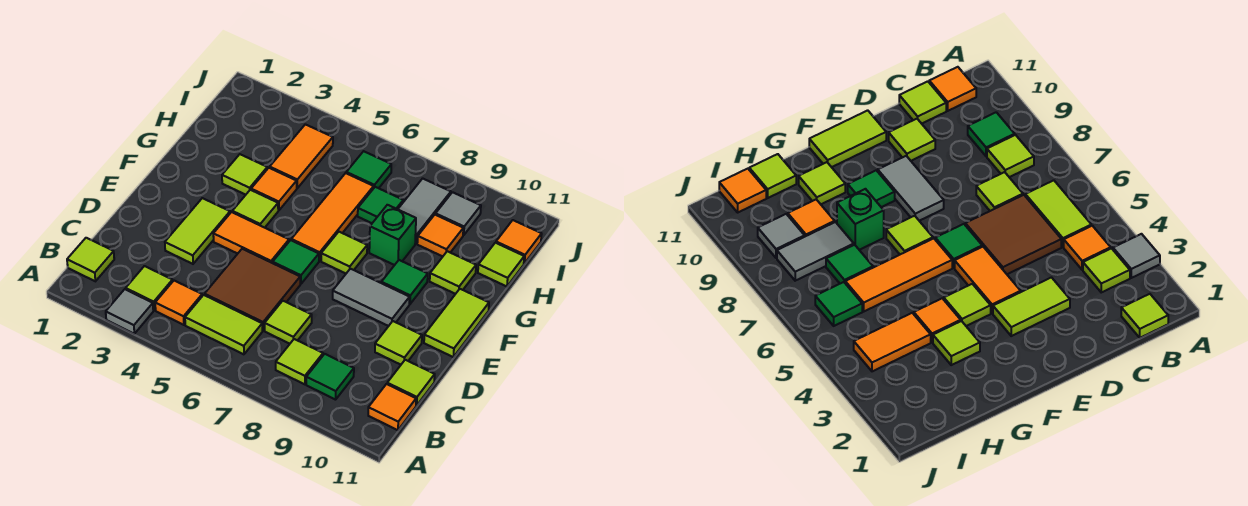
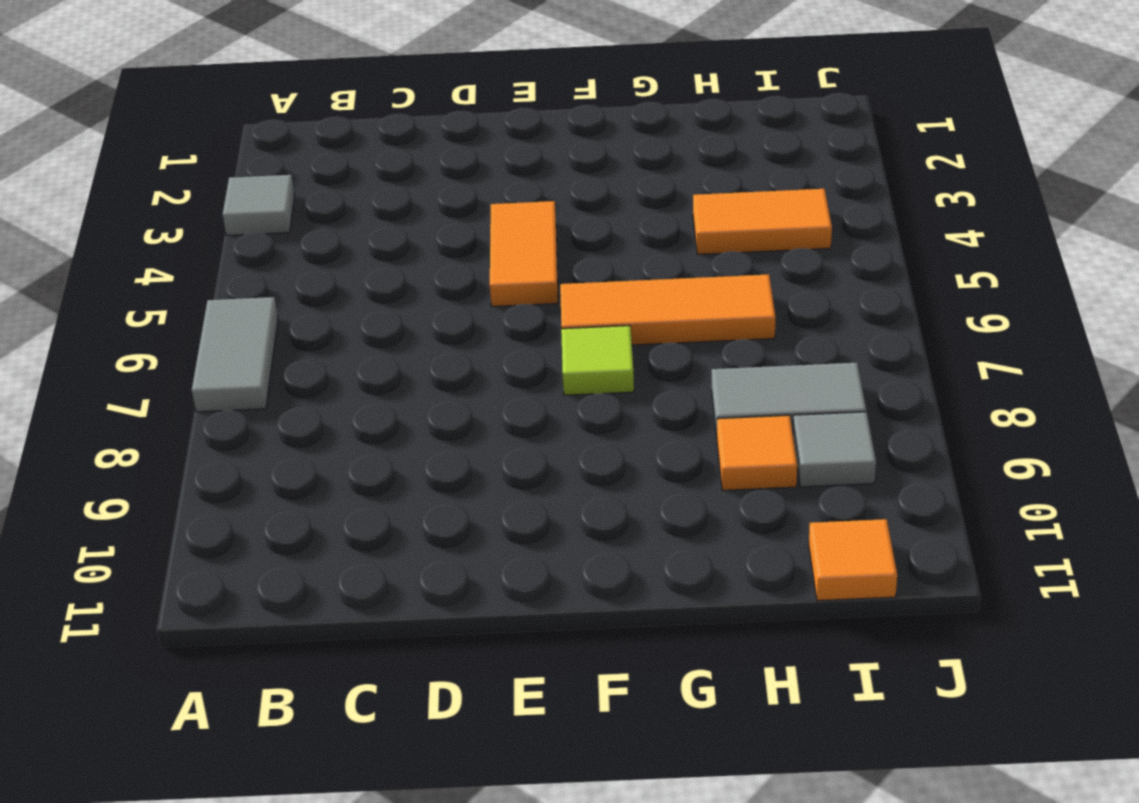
grey tile A6:A7 level 1 -> grey tile E8:E9 level 1
none -> lime tile B1 level 1
none -> lime tile B3 level 1
none -> orange tile B4 level 1
none -> lime tile B5:B6 level 1

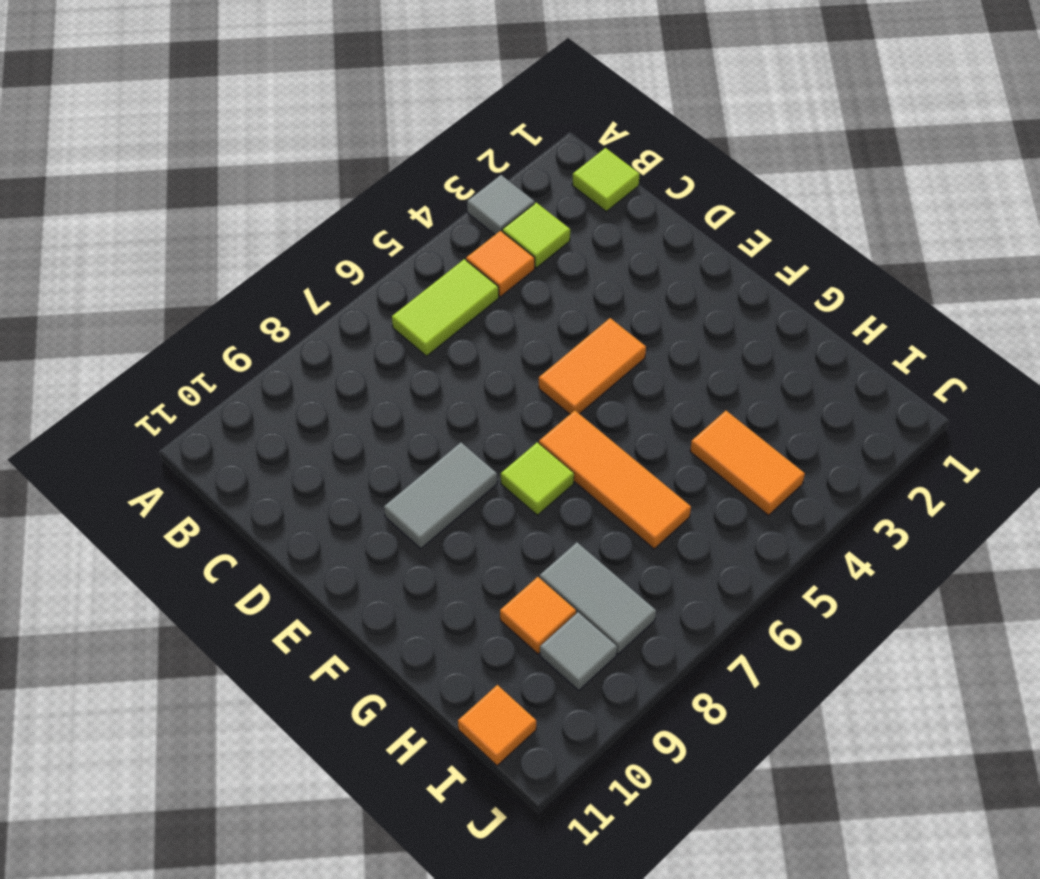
none -> lime tile B8 level 1
none -> green tile B9 level 1
none -> orange tile B11 level 1
none -> brown tile C5:D6 level 1

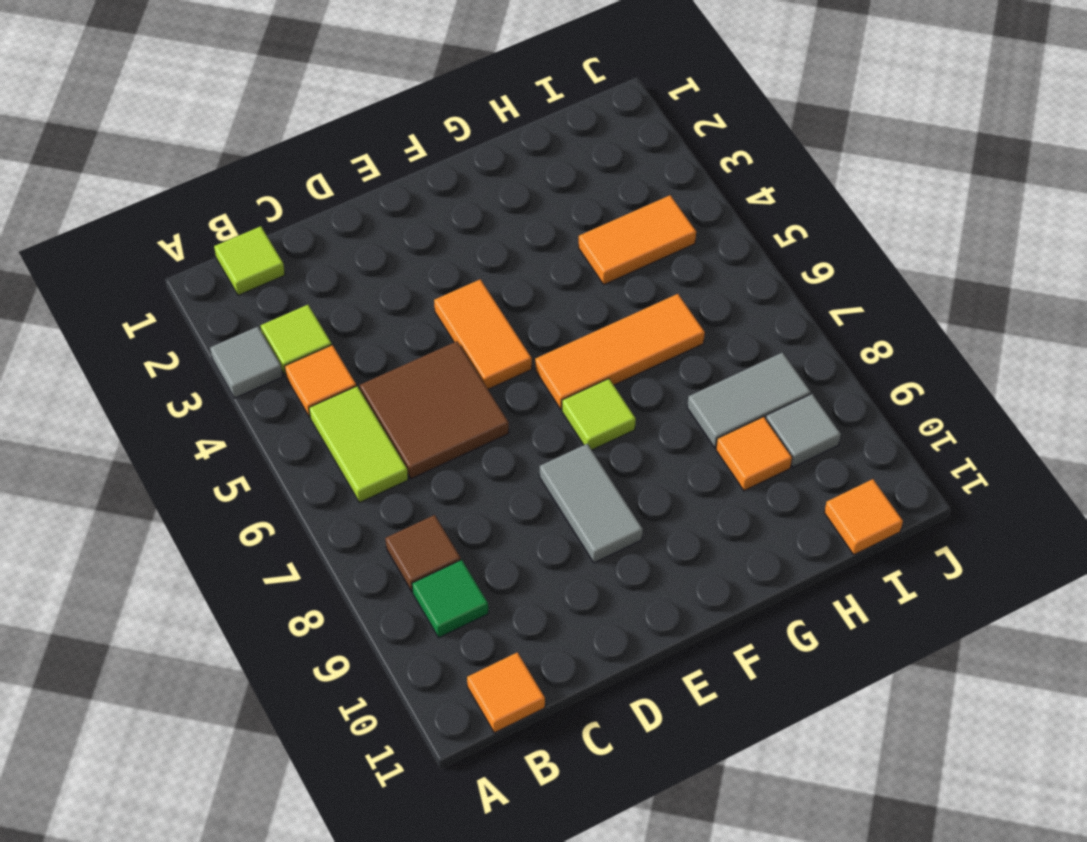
brown tile B8 level 1 -> lime tile B8 level 1
none -> lime tile C7 level 1
none -> lime tile C11 level 1
none -> lime tile D3:E3 level 1
none -> lime tile D10 level 1

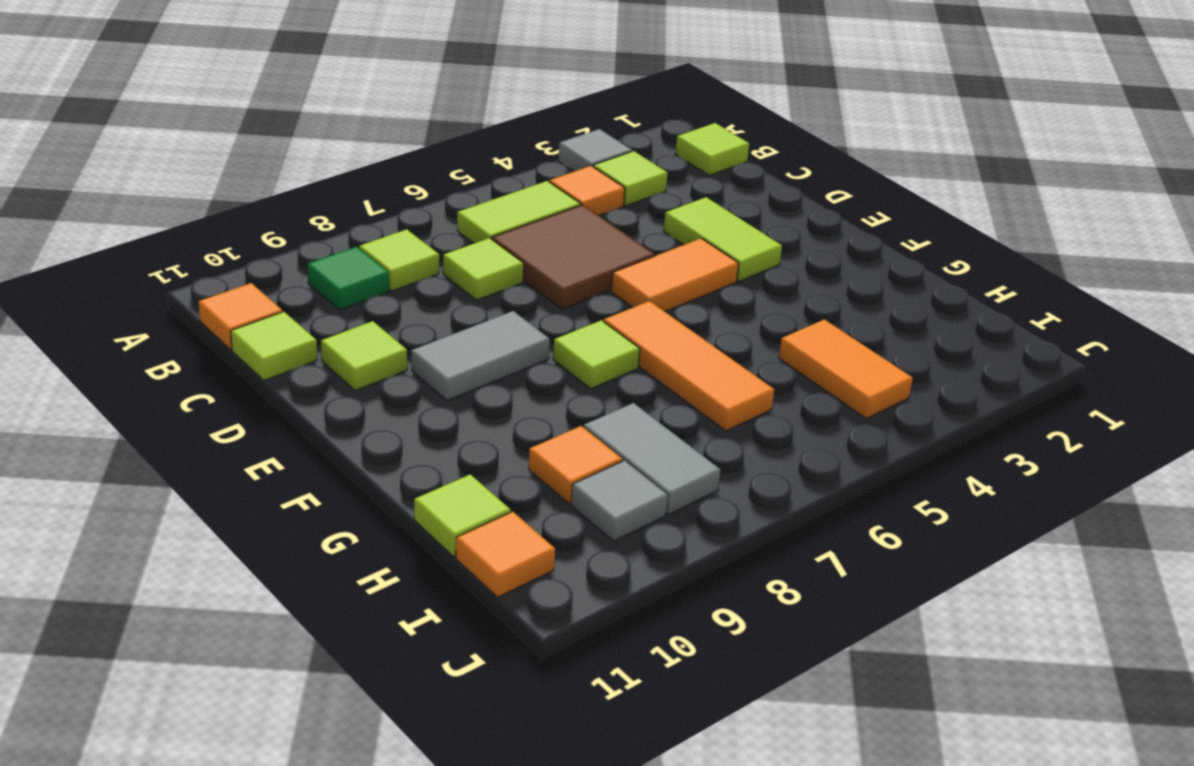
none -> green tile E6 level 1
none -> lime tile E11:F11 level 1
none -> lime tile F4 level 1
none -> green tile F9 level 1

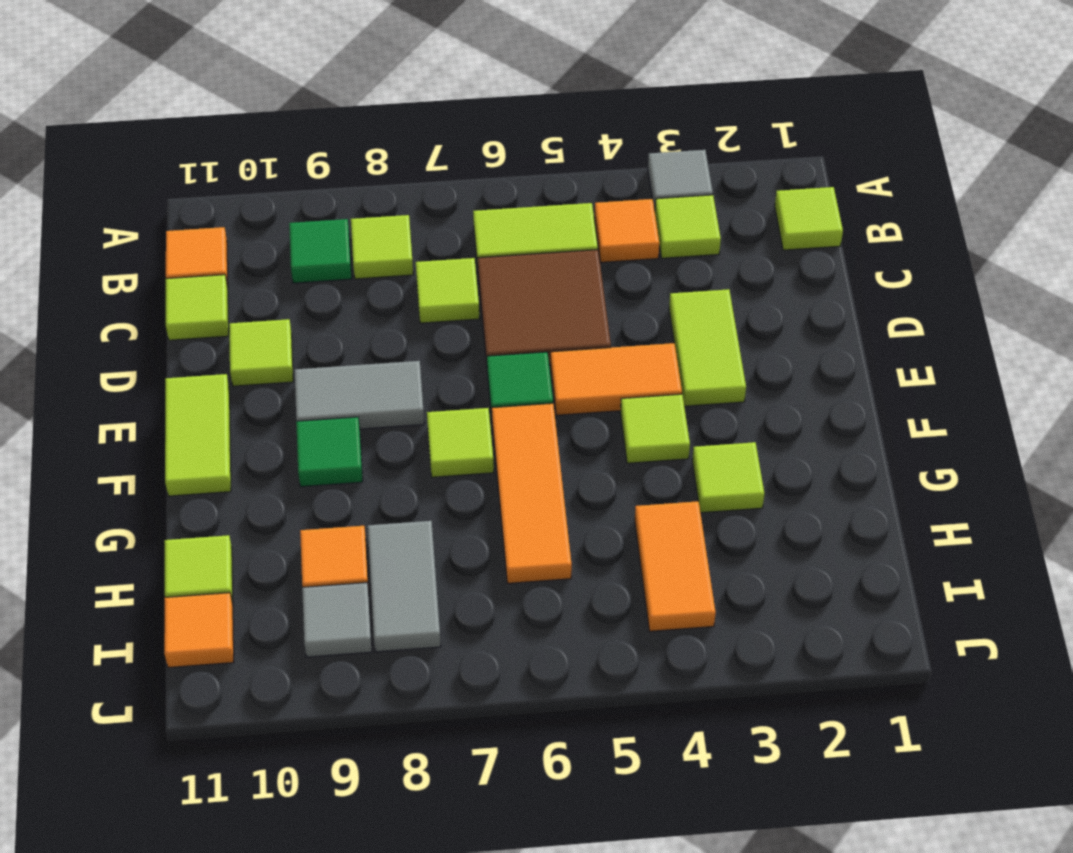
none -> orange tile G4 level 1
none -> green brick G8 level 1
none -> lime tile G10 level 1
none -> green tile H7 level 1

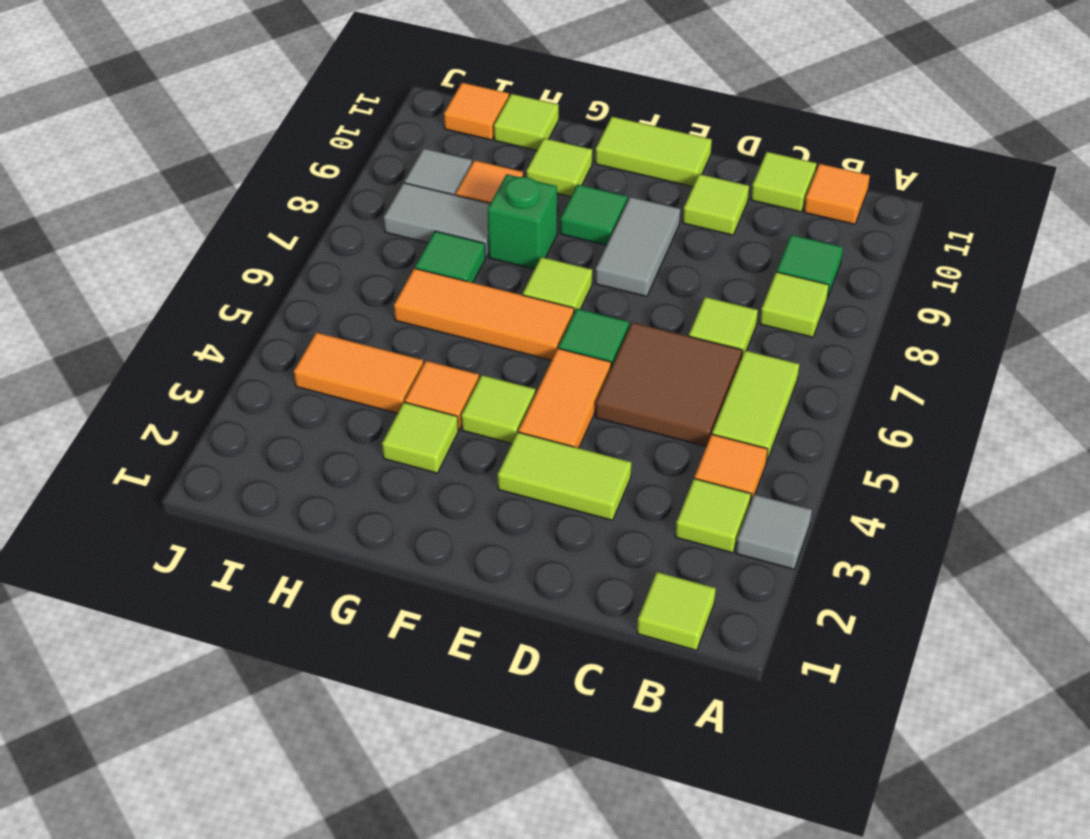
none -> green tile I6 level 1

